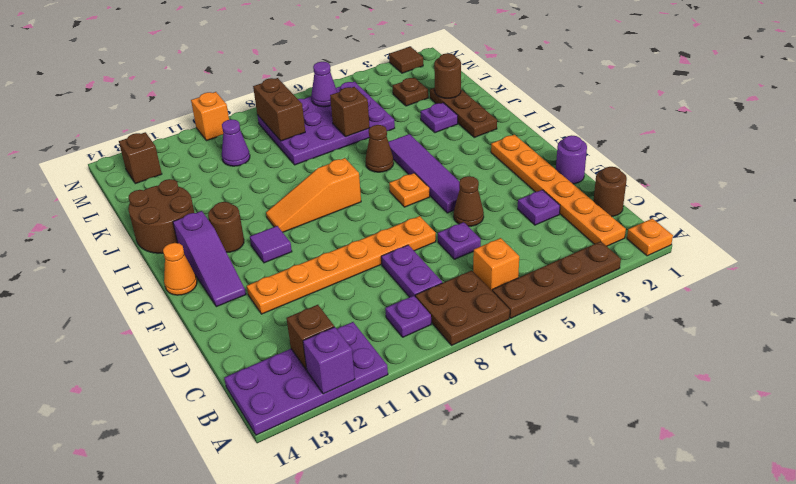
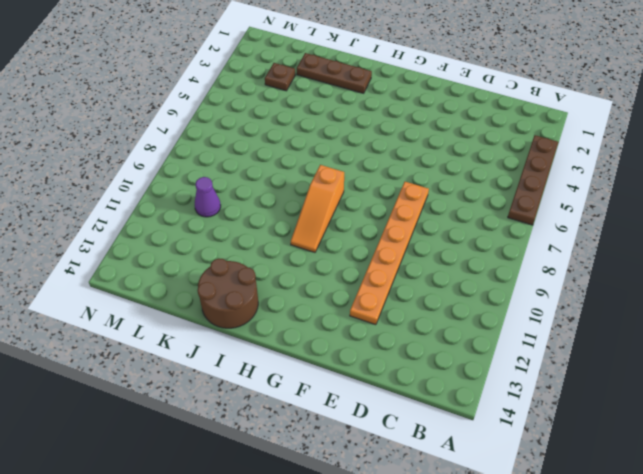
none -> orange plate A1 level 1
none -> brown plate A7:B8 level 1
none -> purple plate A11:B14 level 1
none -> orange plate B2:G2 level 1

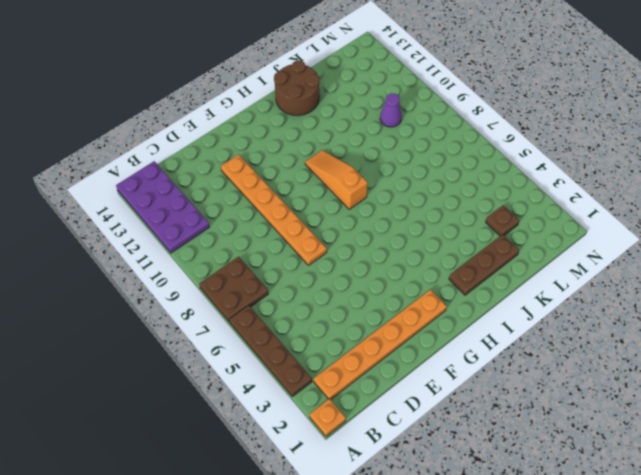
none -> orange brick B6 level 1
none -> purple plate B9 level 1
none -> brown round brick C1 level 1
none -> purple plate C8:D8 level 1

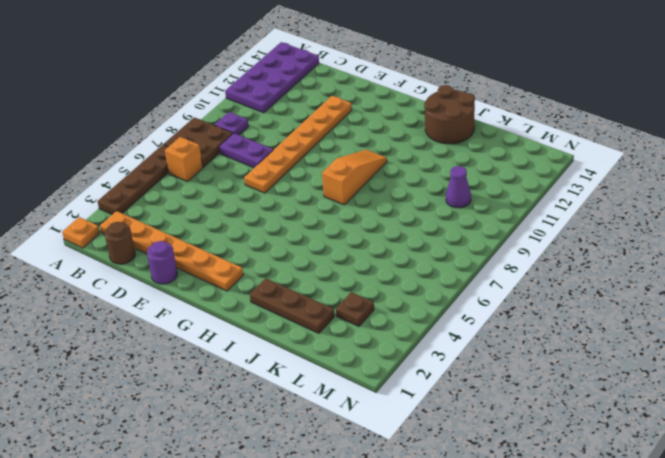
none -> purple plate D3 level 1
none -> purple plate D6 level 1
none -> brown cone E5 level 1
none -> purple tile F5:I5 level 1

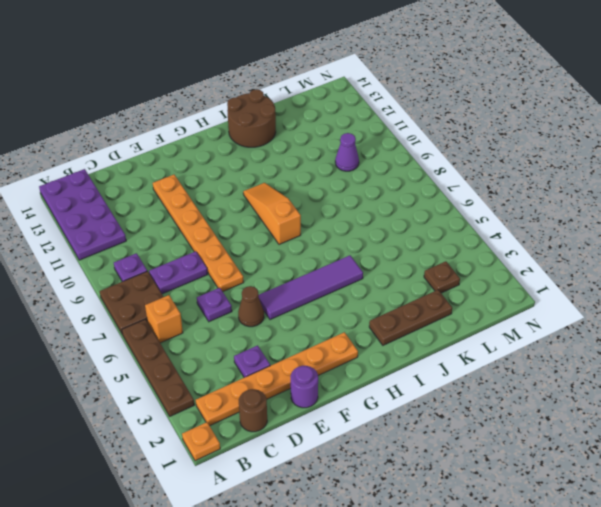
none -> purple slope F13:H13 level 1 top H
none -> orange plate G6 level 1
none -> purple tile G11 level 1
none -> orange cone G14 level 1

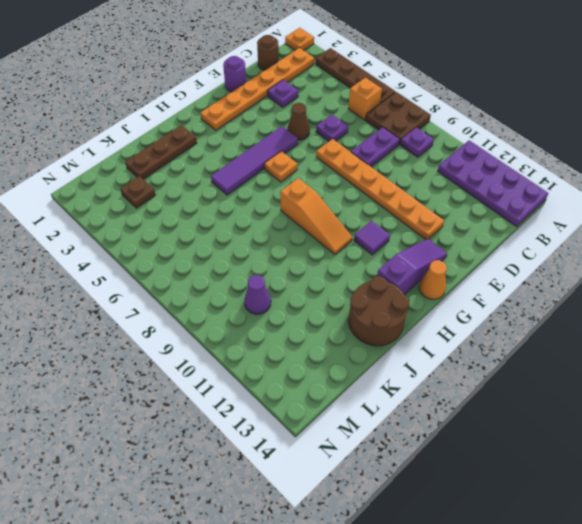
none -> brown round brick H12 level 1
none -> brown cone I6 level 1
none -> purple plate J3 level 1
none -> purple plate K5:M5 level 1

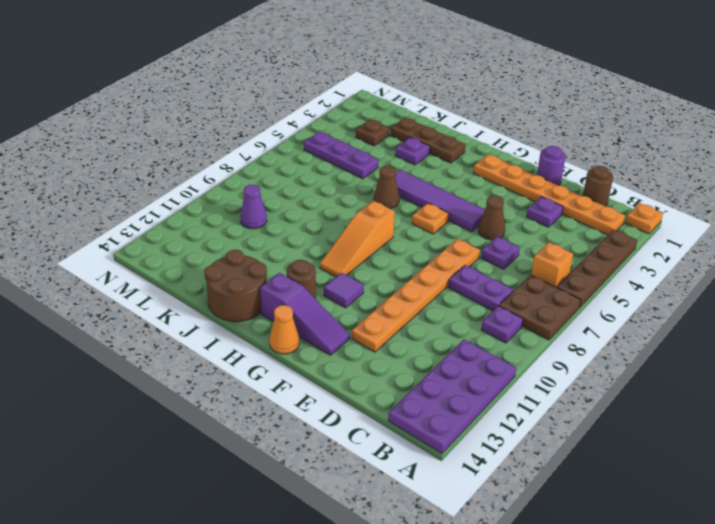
none -> purple plate K6:M8 level 1
none -> brown brick M13 level 1
none -> brown tile N2 level 1
none -> orange brick N10 level 1

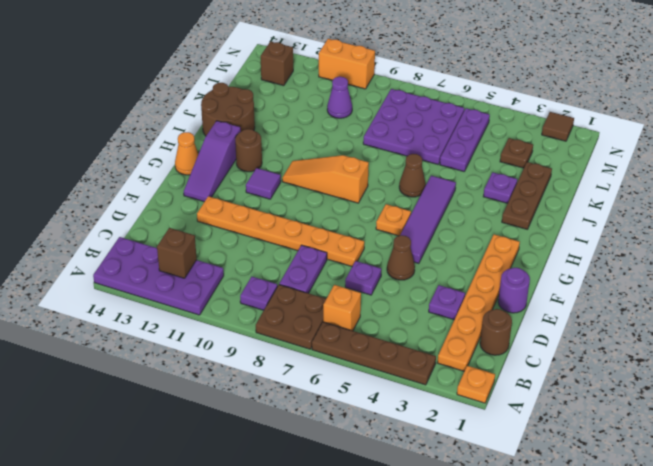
orange brick N10:N11 level 1 -> orange brick N10 level 1
none -> purple brick A12 level 2
none -> brown round brick K2 level 2
none -> brown brick K6 level 2
none -> brown brick L8:M8 level 2

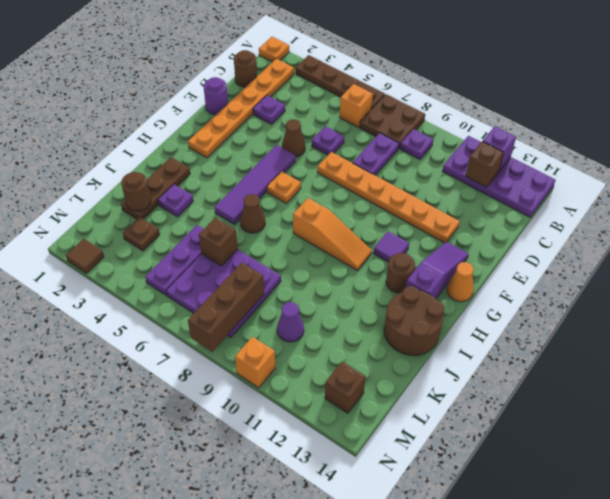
brown brick L8:N8 level 2 -> brown brick L8:M8 level 2
none -> purple cone M6 level 2

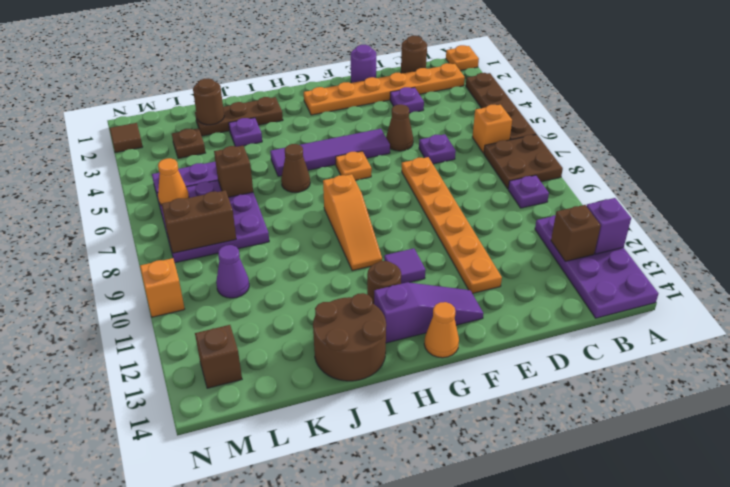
orange cone M6 level 2 -> purple cone M6 level 2
none -> purple plate C8:D8 level 1

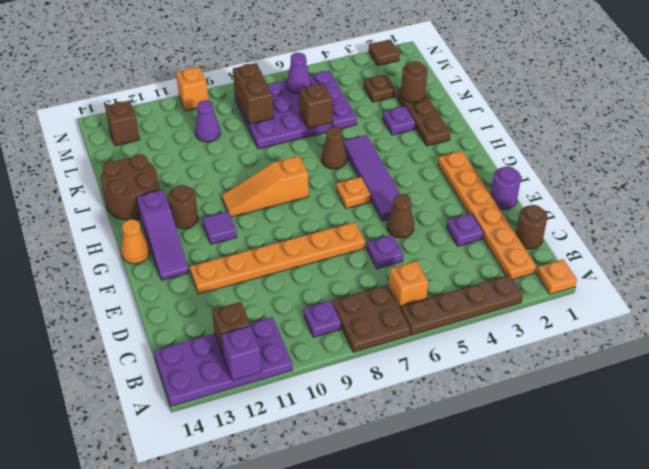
none -> purple plate C8:D8 level 1

